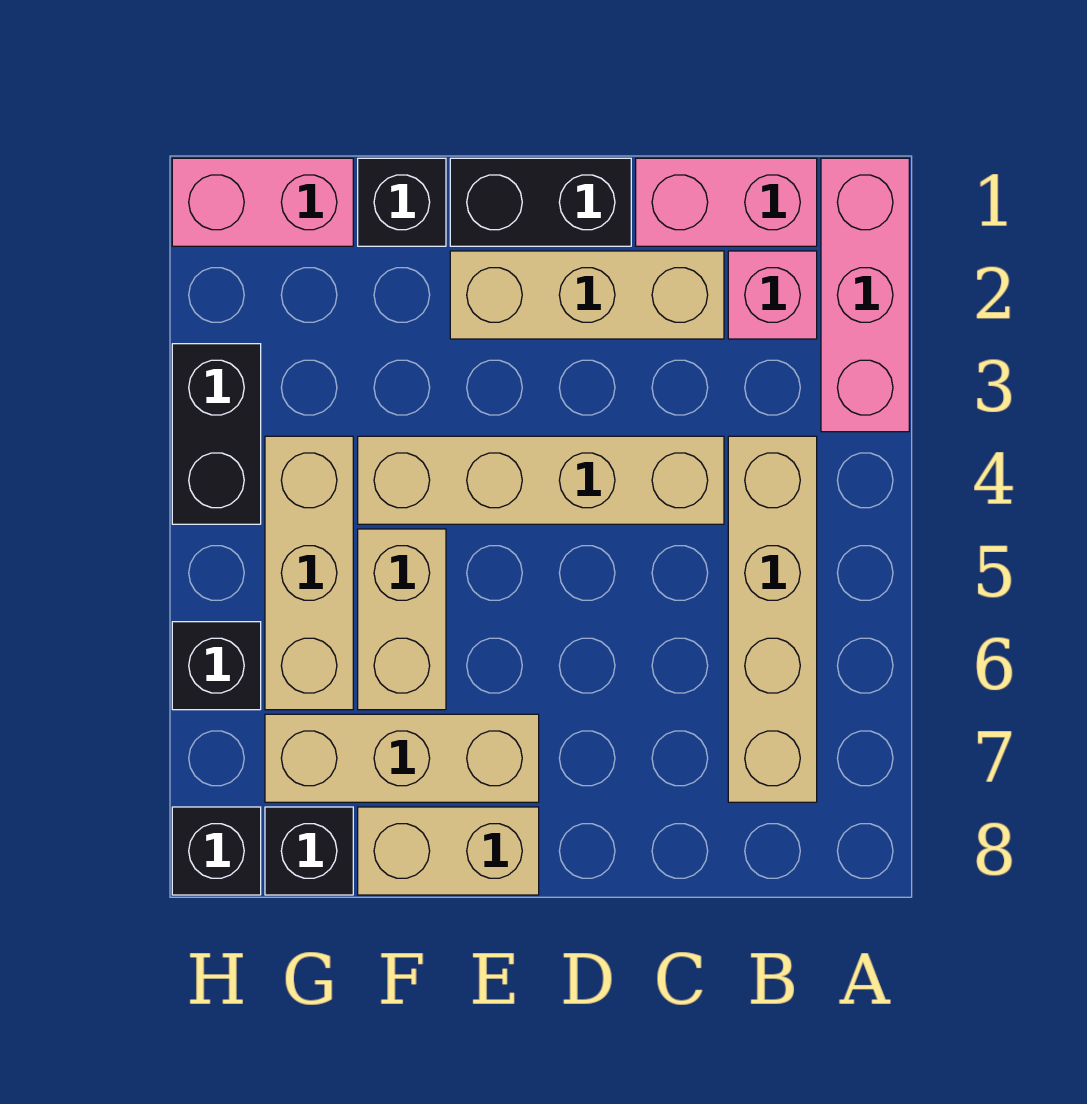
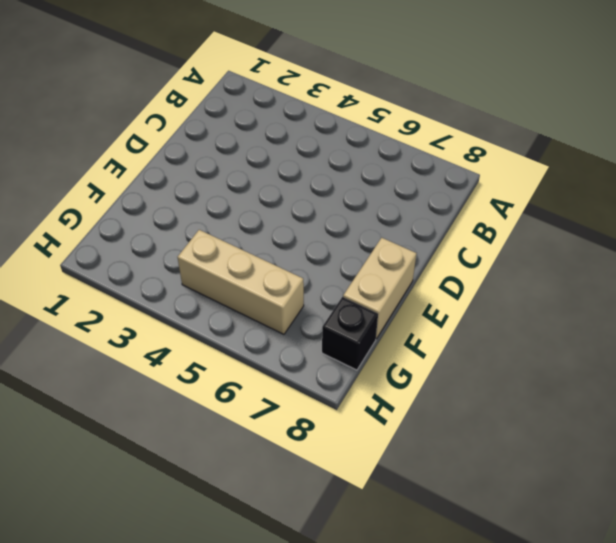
none -> pink brick A1:A3 level 1
none -> pink brick B1:C1 level 1
none -> pink brick B2 level 1

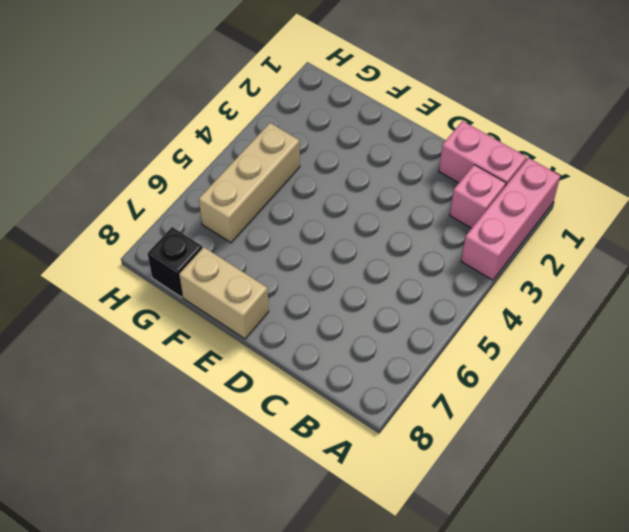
none -> tan brick B4:B7 level 1
none -> tan brick C2:E2 level 1
none -> tan brick C4:F4 level 1

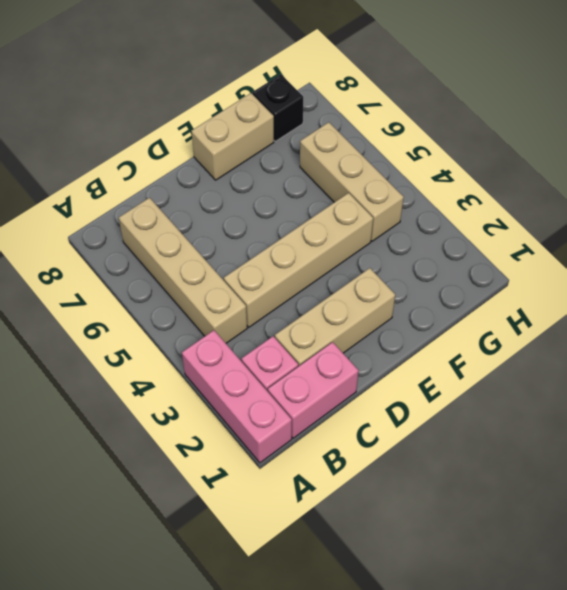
none -> black brick D1:E1 level 1
none -> tan brick E7:G7 level 1
none -> black brick F1 level 1

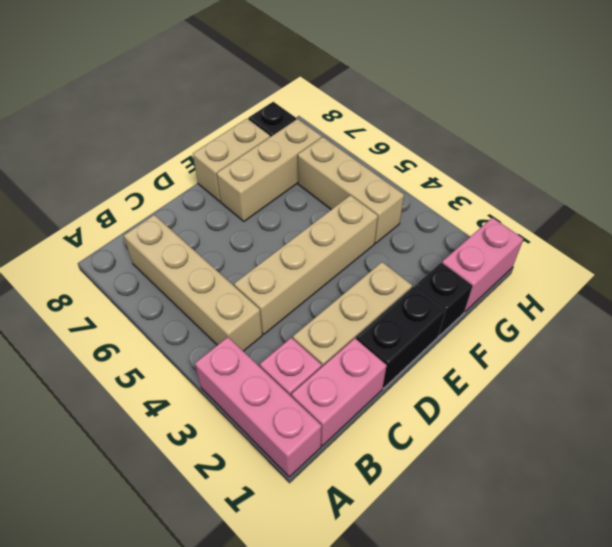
none -> tan brick F5:F6 level 1
none -> black brick H3:H4 level 1
none -> black brick H6 level 1

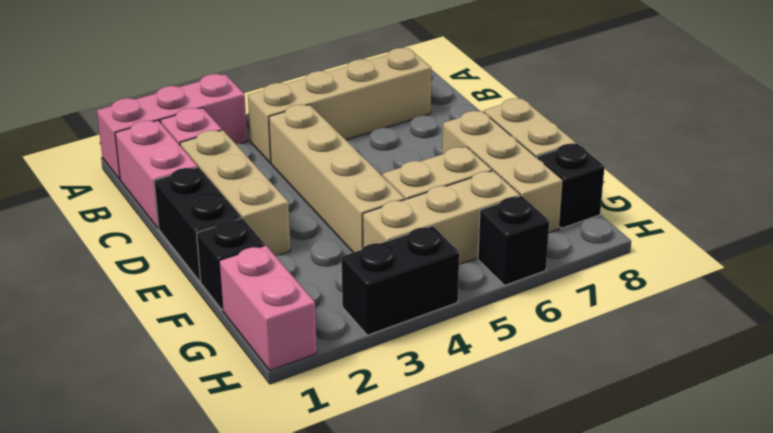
none -> black brick H8 level 1

